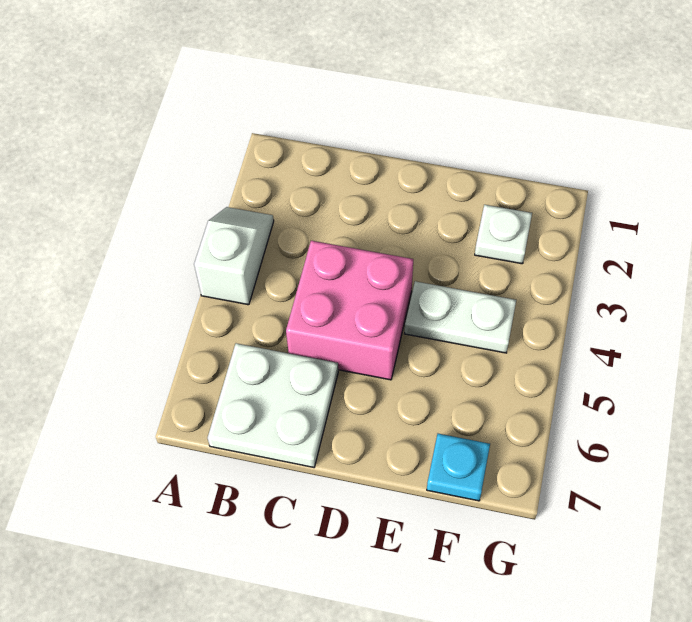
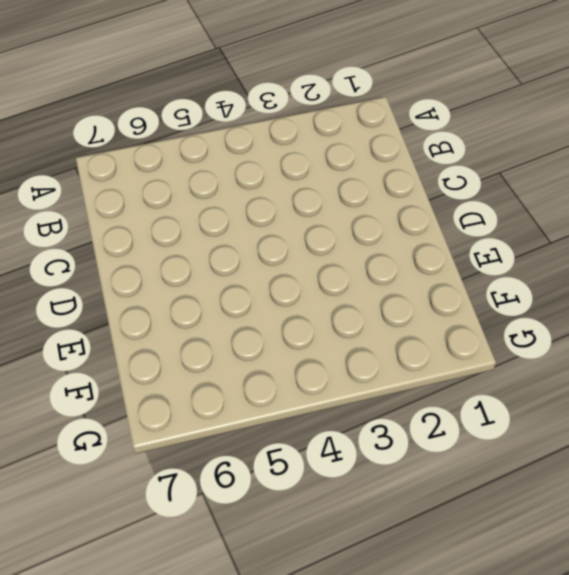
none -> white slope A3:A4 level 1 top 4
none -> white plate B6:C7 level 1

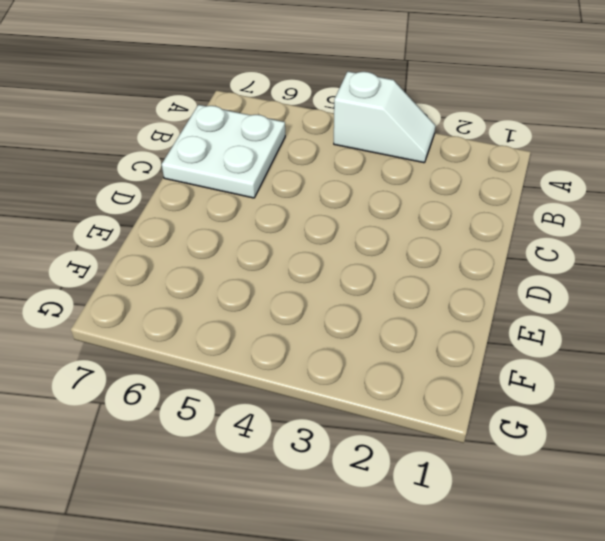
none -> pink brick C4:D5 level 1
none -> white plate E4:F4 level 1

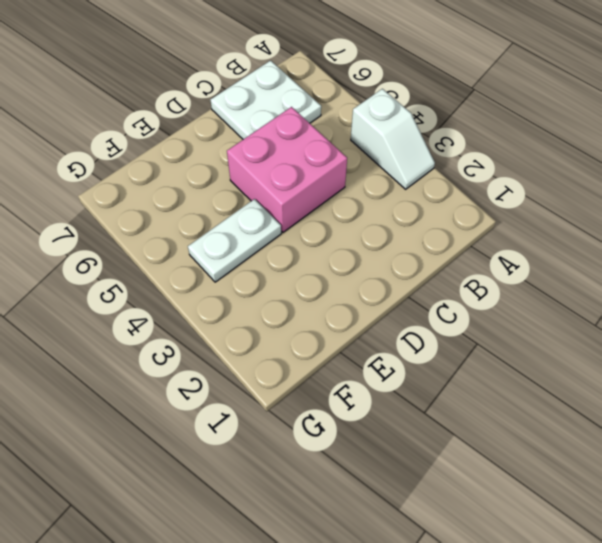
none -> white plate F2 level 1
none -> cyan plate F7 level 1

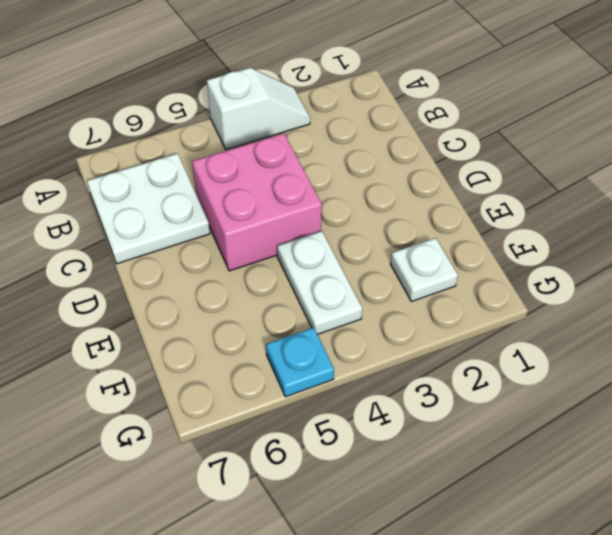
cyan plate G5 level 1 -> cyan plate F7 level 1

